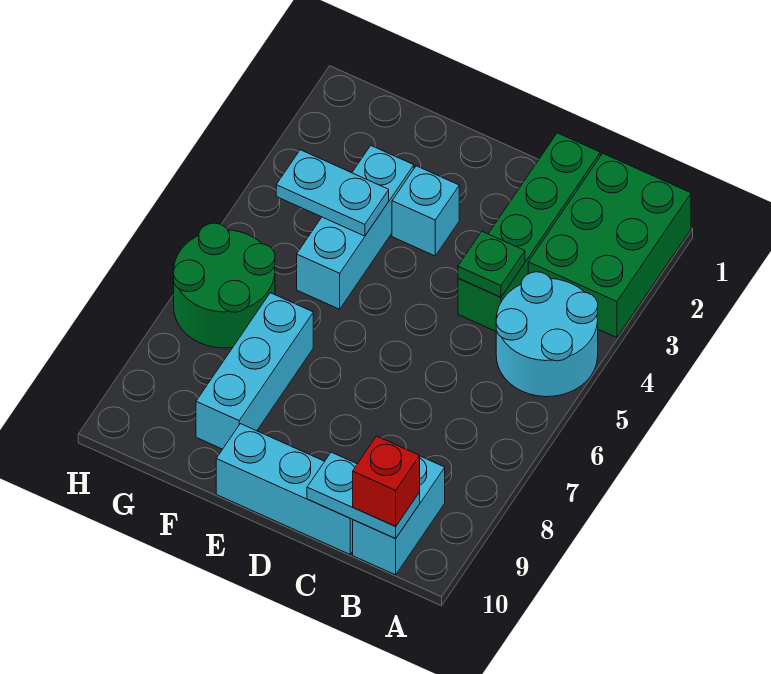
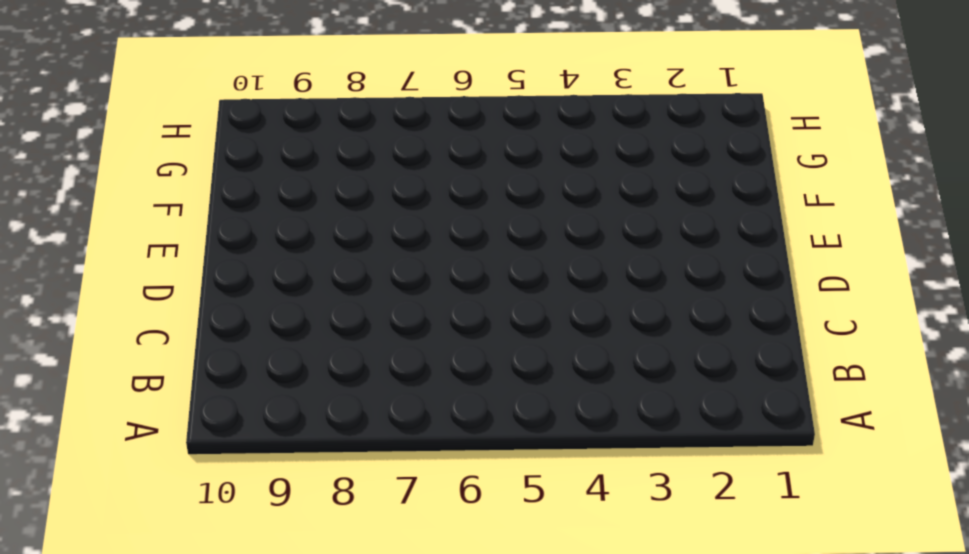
none -> green brick A1:B3 level 1
none -> cyan round brick A4:B5 level 1
none -> cyan brick B9:B10 level 1

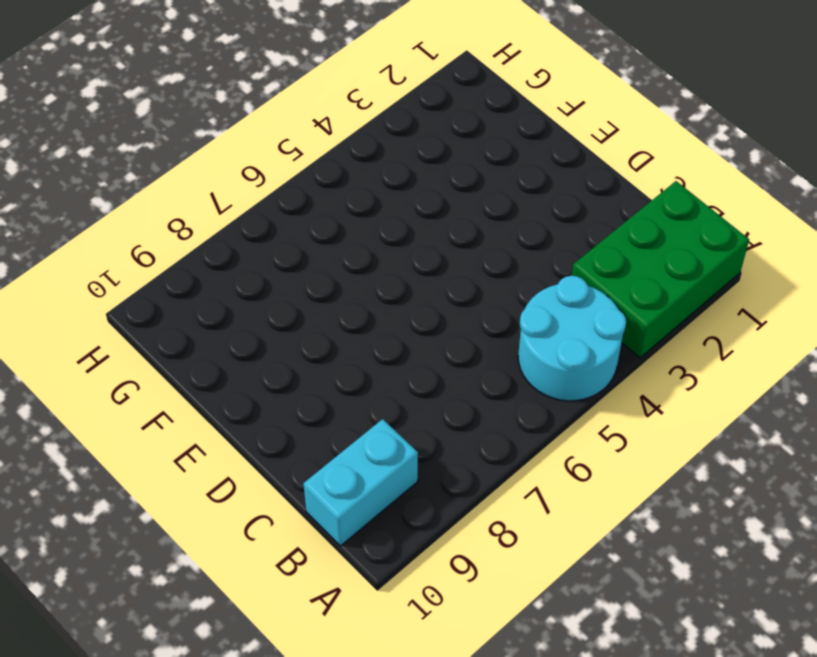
none -> green brick C1:C4 level 1
none -> cyan brick C10:E10 level 1
none -> cyan brick E3 level 1

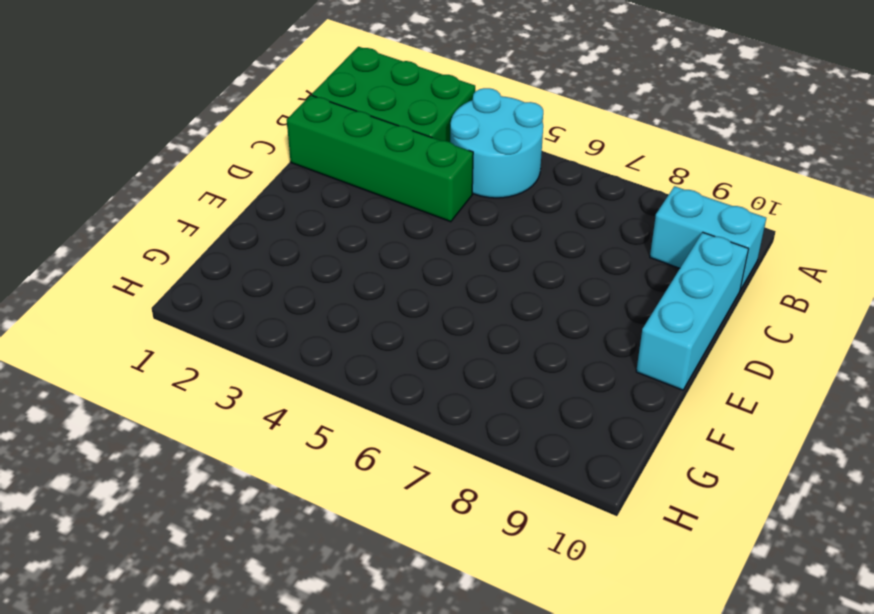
none -> cyan brick E3 level 1
none -> cyan brick F3:F5 level 1
none -> cyan brick F7:F9 level 1

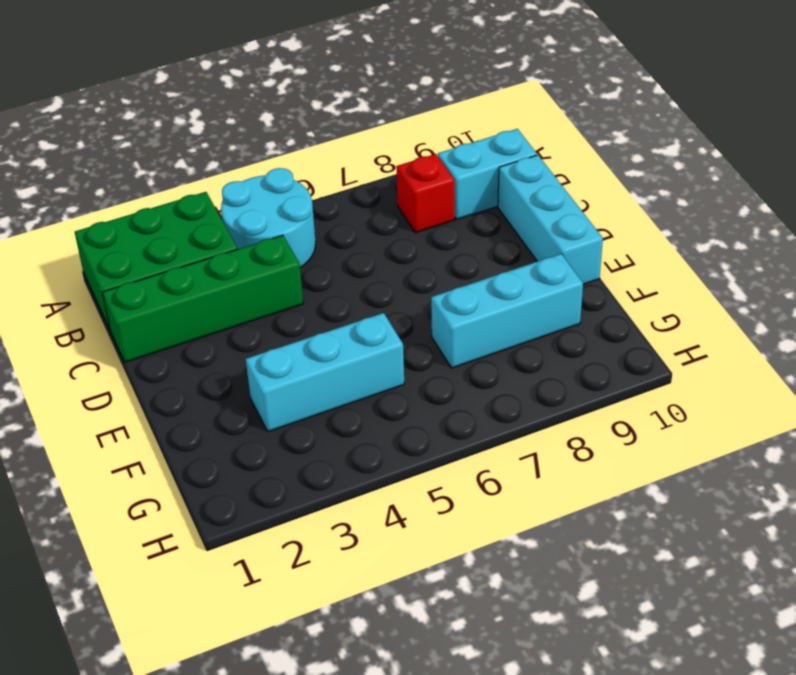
red brick B8 level 1 -> red brick B10 level 3
none -> cyan brick E3 level 1
none -> green round brick G6:H7 level 1
none -> cyan plate B10:C10 level 2

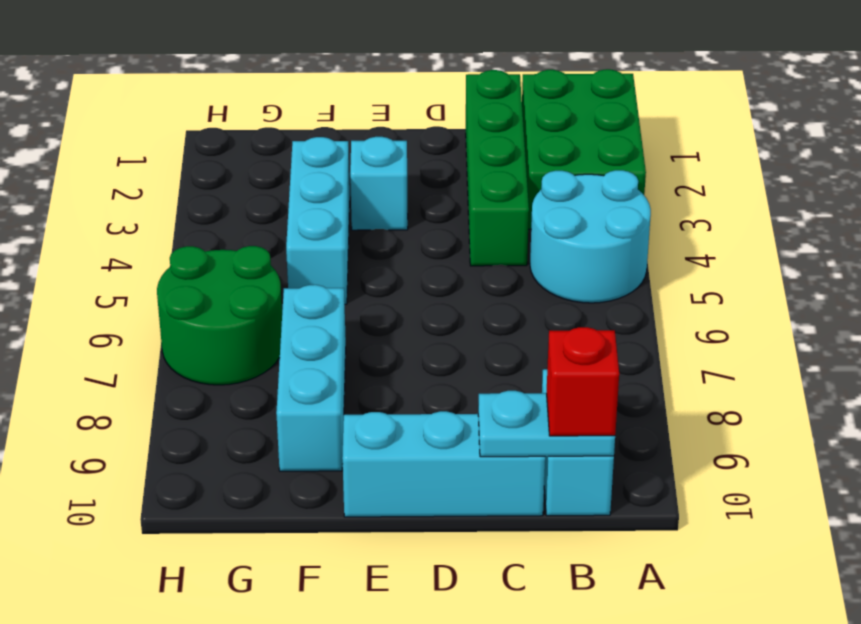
none -> green plate C4 level 2
none -> cyan plate F4:G4 level 2

